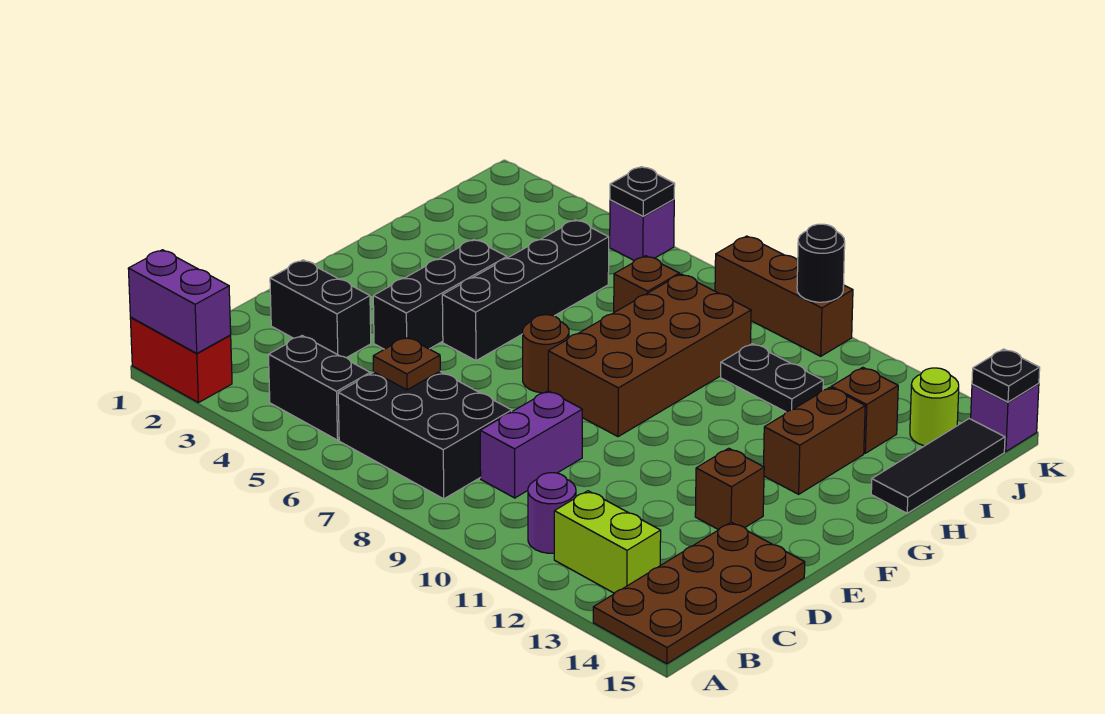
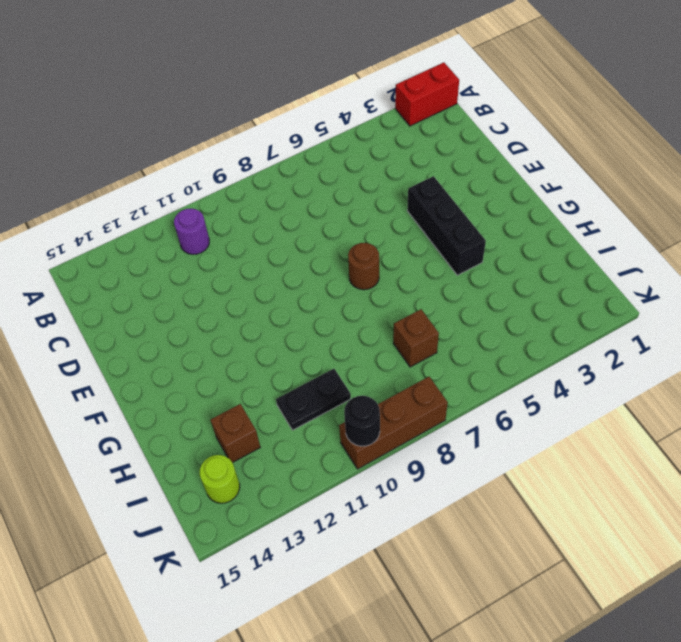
none -> brown plate A14:D15 level 1
none -> black brick B4:B5 level 1
none -> black brick B6:C8 level 1

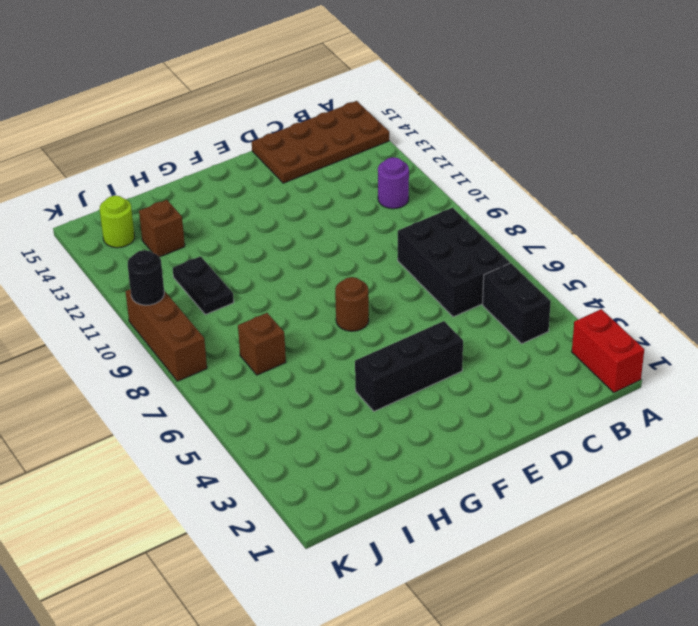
none -> lime brick B12:B13 level 1
none -> purple brick C9:D9 level 1
none -> black brick D2:D3 level 1

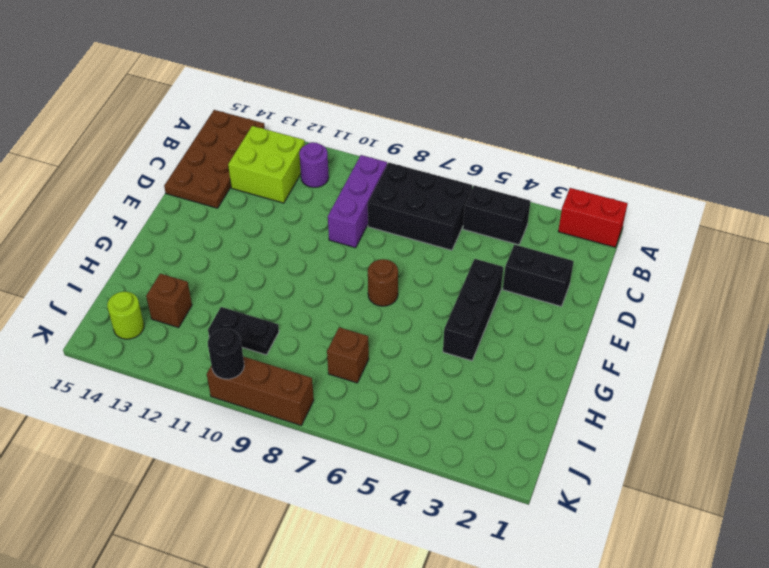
purple brick B9:D9 level 1 -> purple brick C9:D9 level 1
lime brick B12:C13 level 1 -> lime brick B12:B13 level 1
none -> brown brick E13 level 1
none -> black brick F5:I5 level 1
none -> brown brick F8:I9 level 1

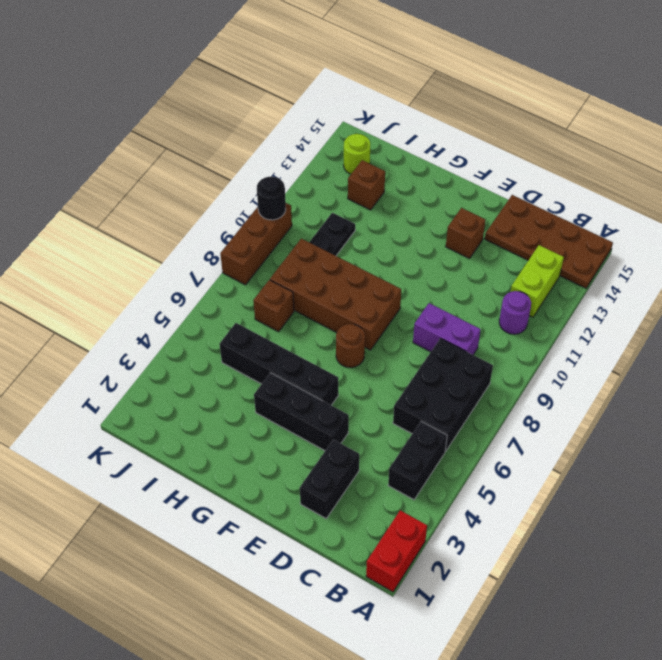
none -> brown brick G13:H13 level 1
none -> black tile H15:J15 level 1
none -> purple brick K5 level 1

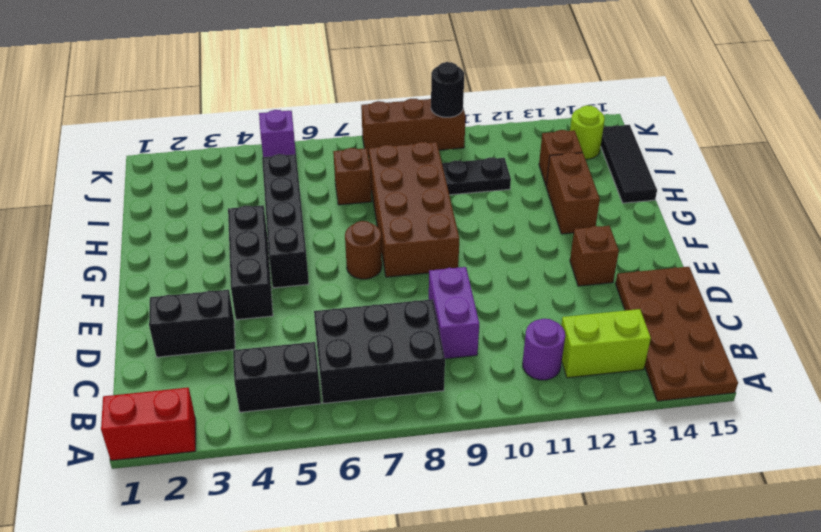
none -> purple brick K15 level 1
none -> purple brick A1:A2 level 2
none -> brown plate C6 level 2

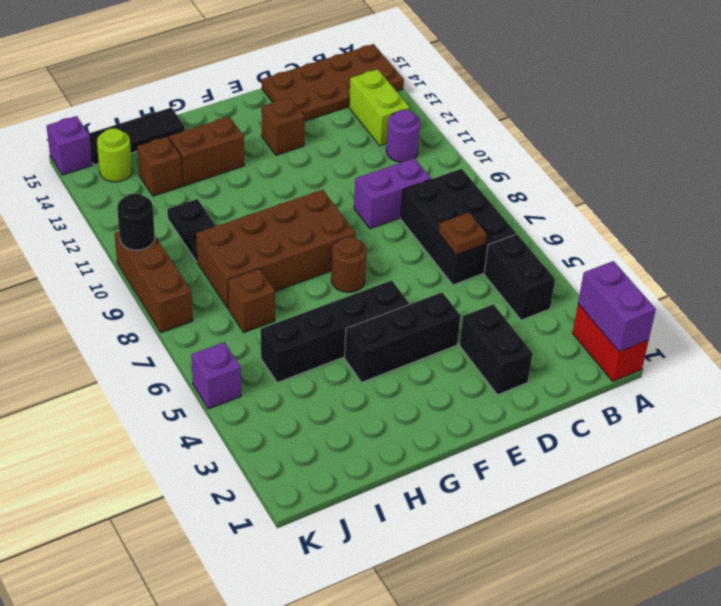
none -> black plate K5 level 2
none -> black plate K15 level 2

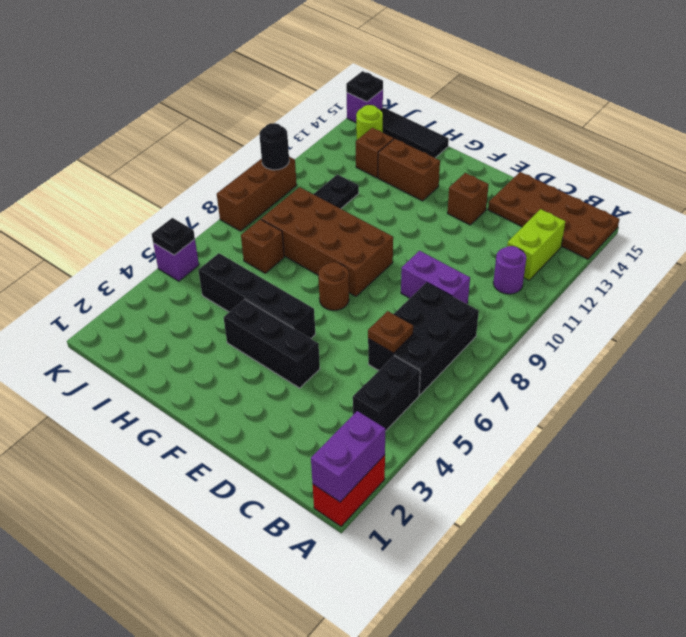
none -> black brick D2:D3 level 1

